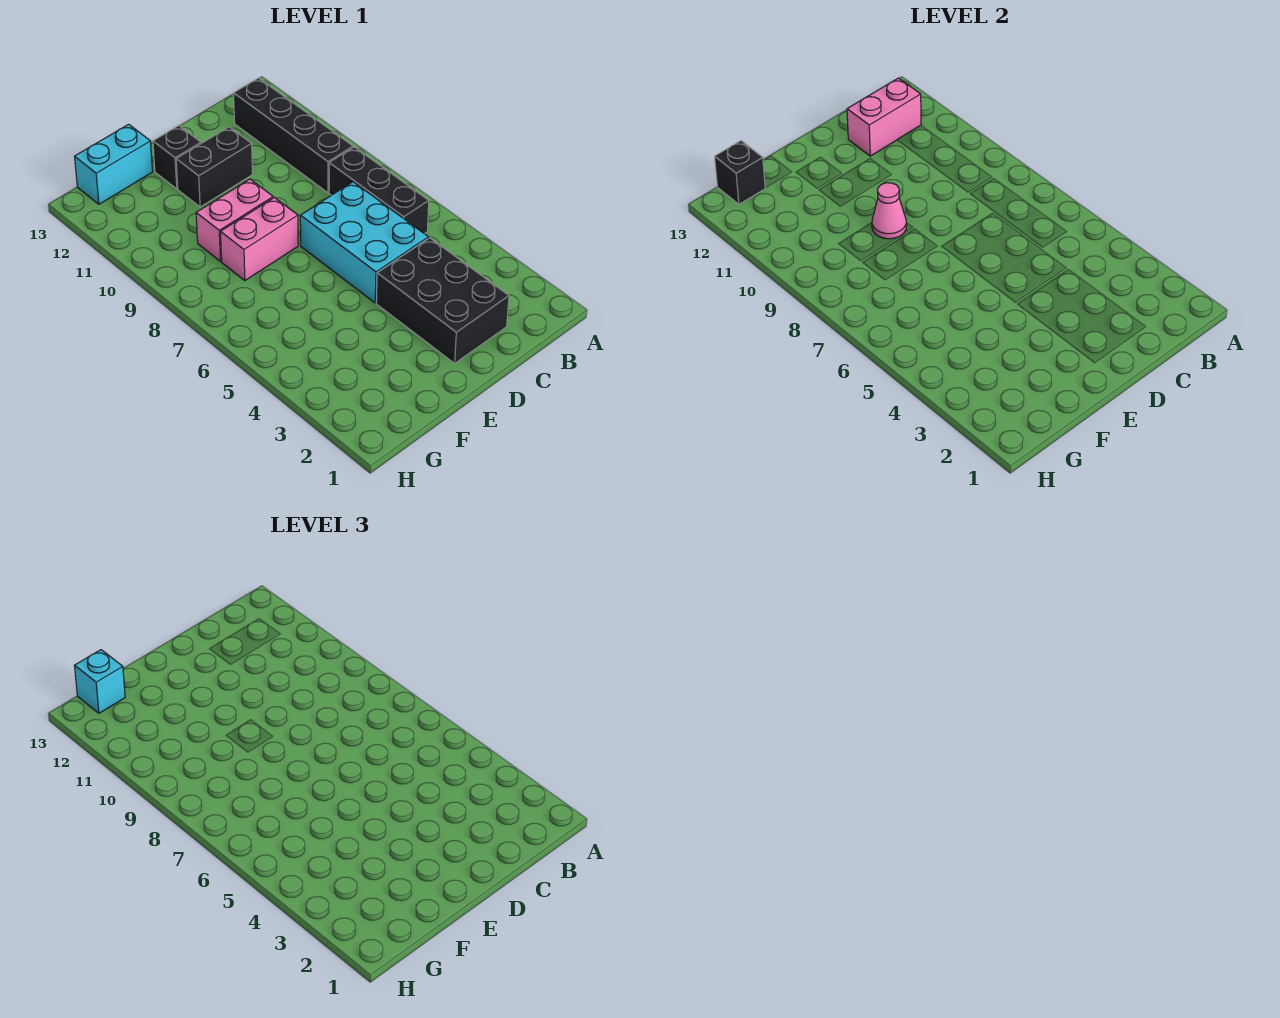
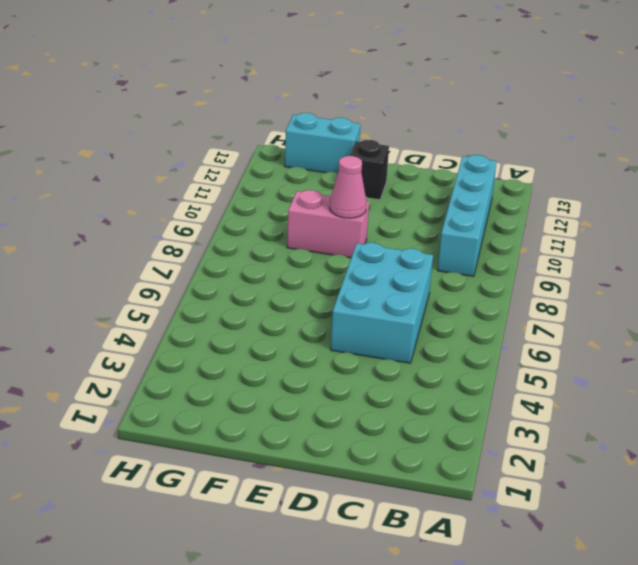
cyan brick B9:B12 level 1 -> black brick B9:B12 level 1
none -> black brick B6:B8 level 1
none -> black brick C2:D4 level 1
none -> black brick D11:E11 level 1

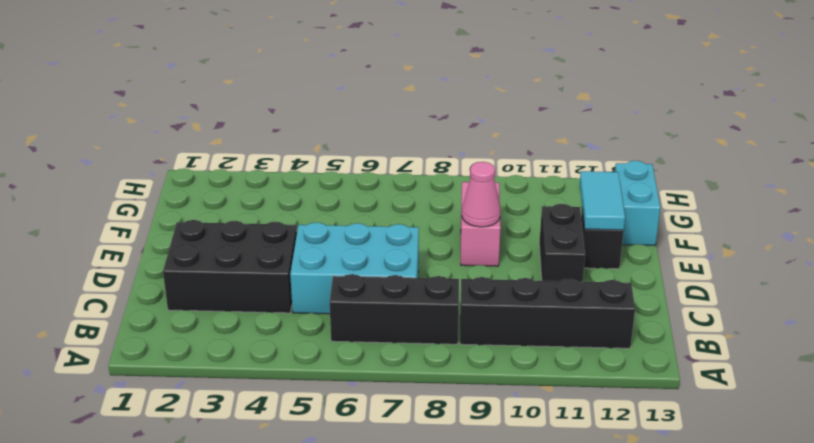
cyan tile E12:F12 level 2 -> none
none -> pink brick E8:F8 level 1
none -> pink brick B12:C12 level 2
none -> black brick G13 level 2

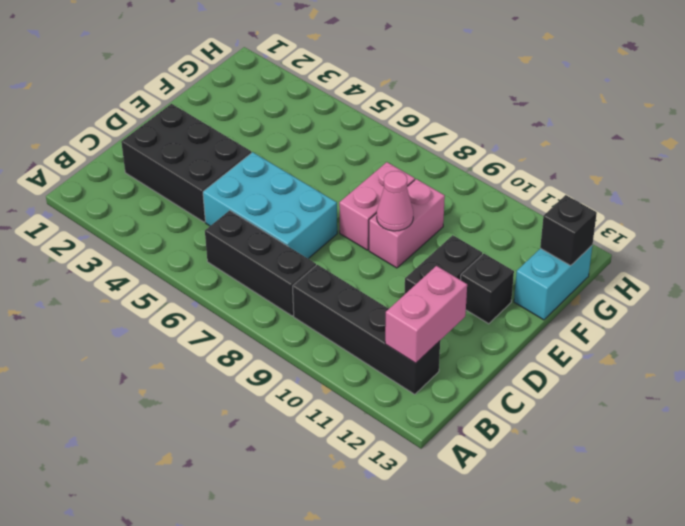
none -> cyan brick G13 level 3

